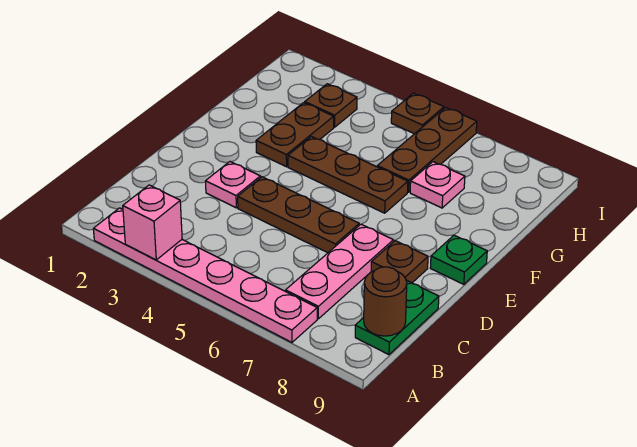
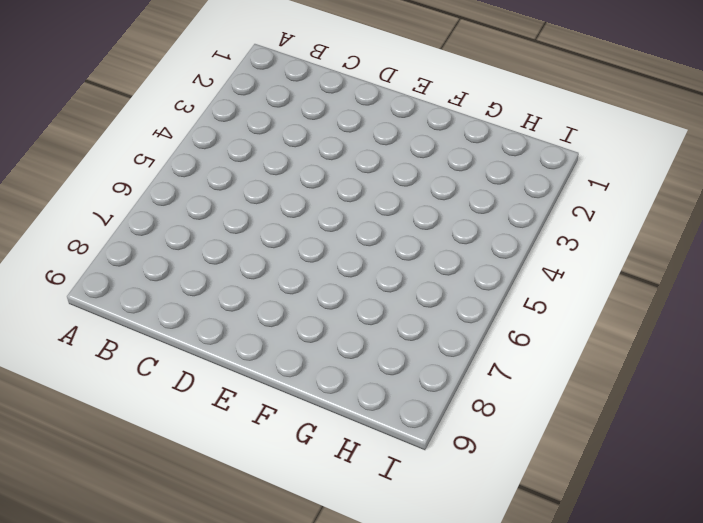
none -> pink plate A2:A7 level 1
none -> pink plate B7:D7 level 1
none -> green plate B9:C9 level 1

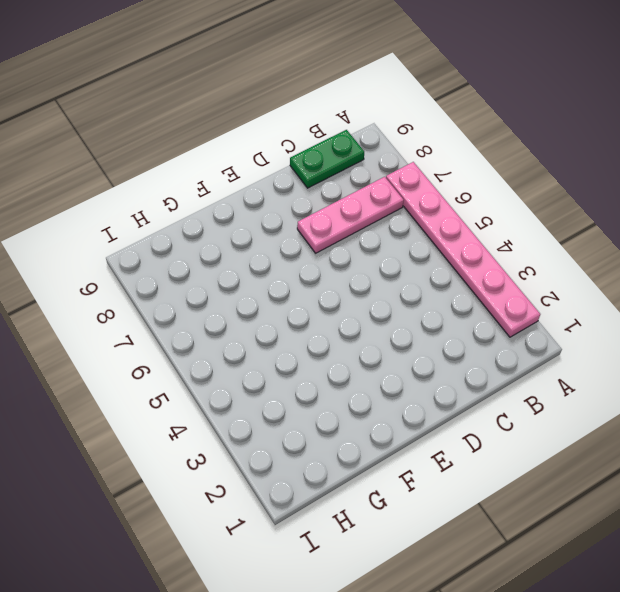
none -> pink plate D3 level 1
none -> brown plate D4:D6 level 1
none -> brown plate D8 level 1

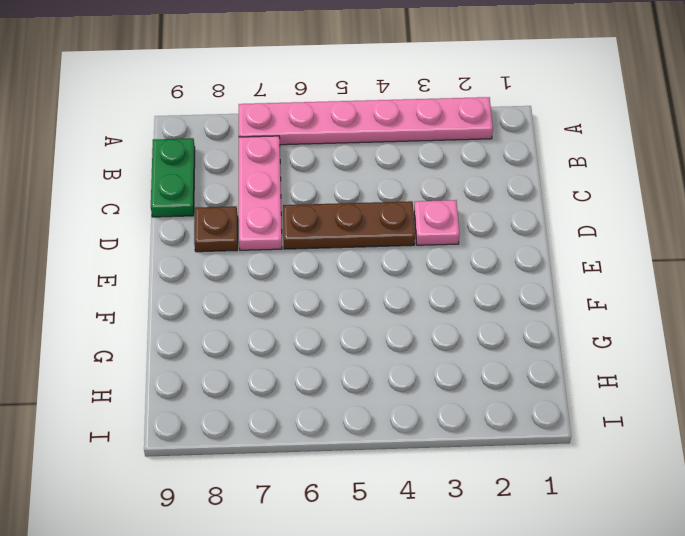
none -> green plate E9 level 1
none -> brown plate F3:G3 level 1
none -> brown plate F4:F6 level 1

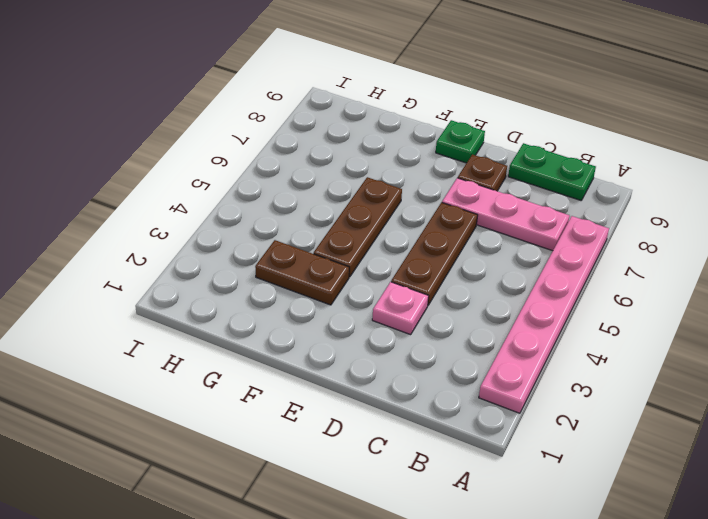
none -> brown plate G6:I6 level 1
none -> pink plate G7 level 1
none -> brown plate H3 level 1

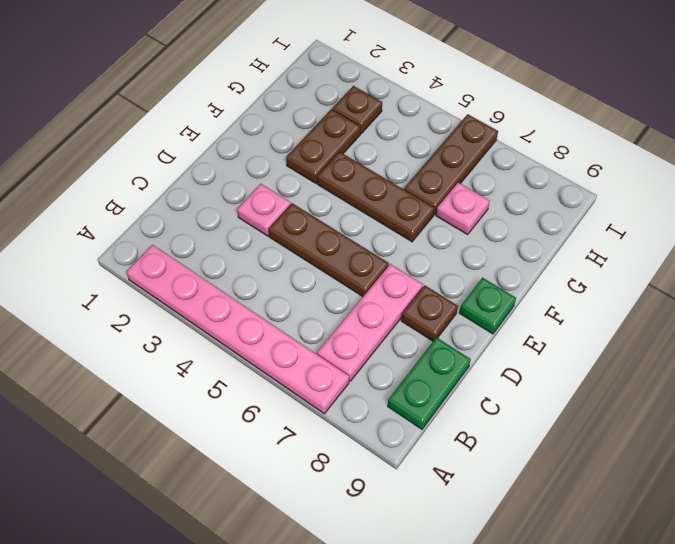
none -> brown plate I5 level 1
none -> pink brick A3 level 2
none -> brown round brick B9 level 2

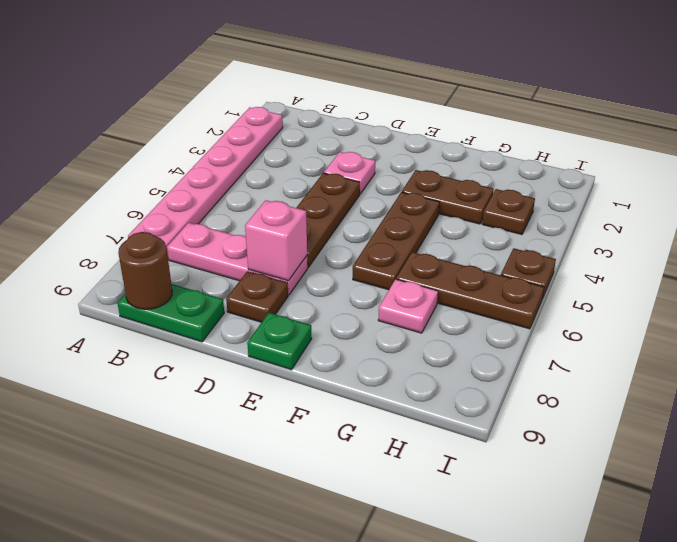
pink brick D7 level 2 -> pink brick A3 level 2

